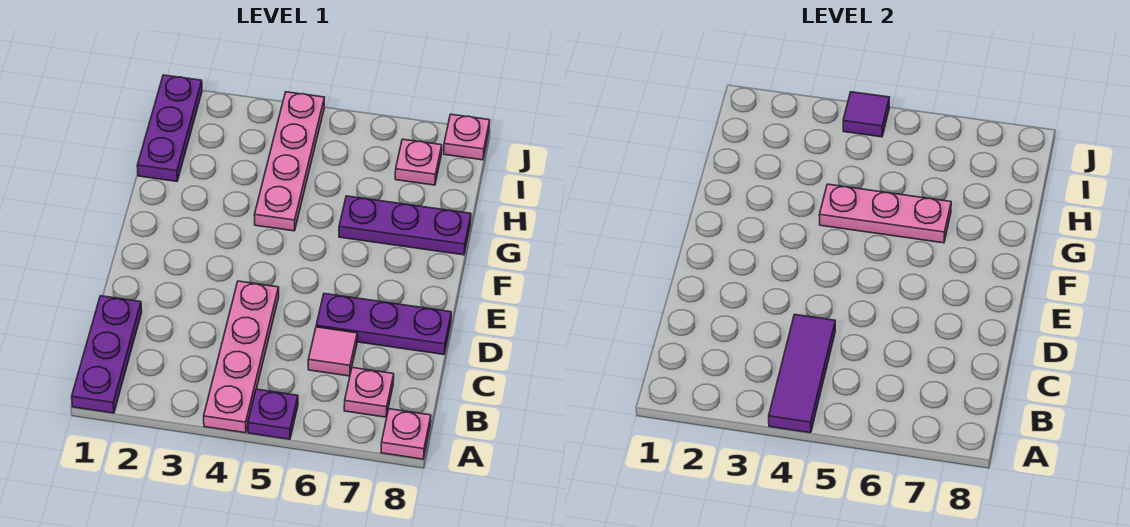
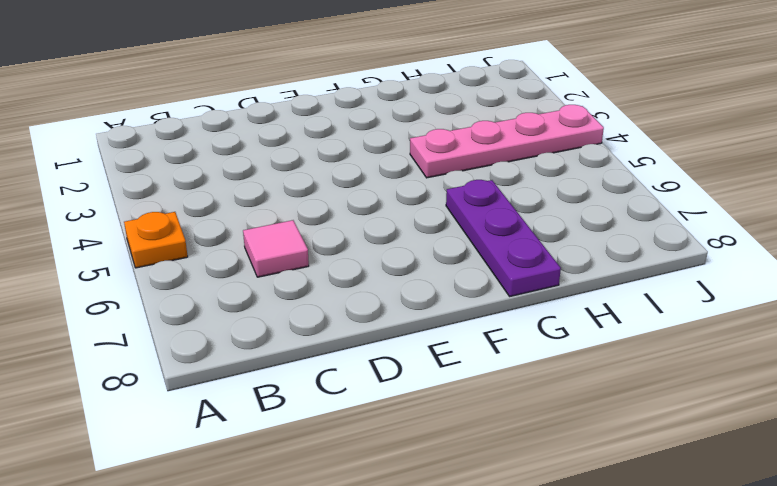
orange plate A5 level 1 -> purple plate A5 level 1
none -> purple plate A1:C1 level 1
none -> pink plate A4:D4 level 1
none -> pink plate A8 level 1

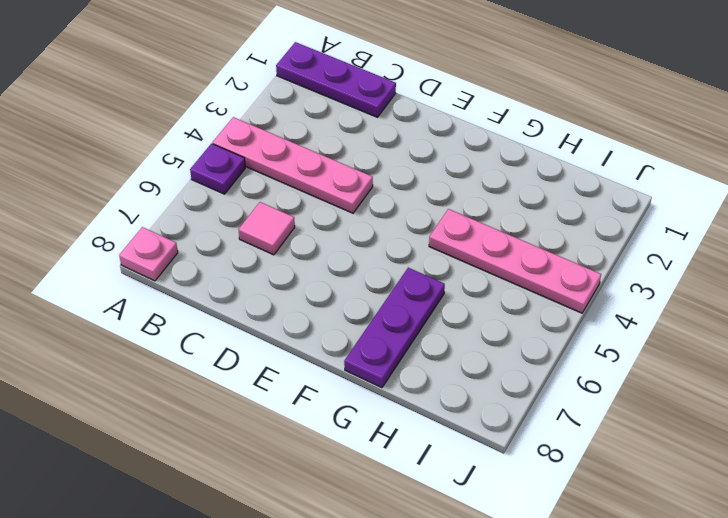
none -> pink plate B7 level 1
none -> purple plate D6:D8 level 1
none -> purple plate H1:J1 level 1

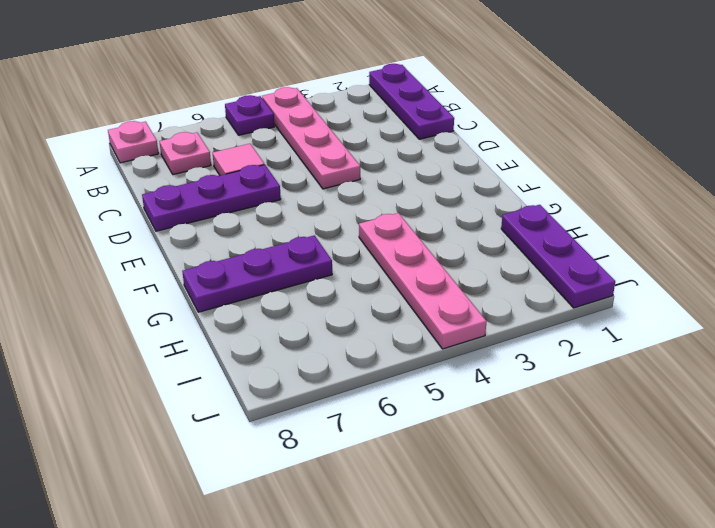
none -> pink plate I7 level 1
none -> pink plate J8 level 1
none -> purple tile A4:C4 level 2

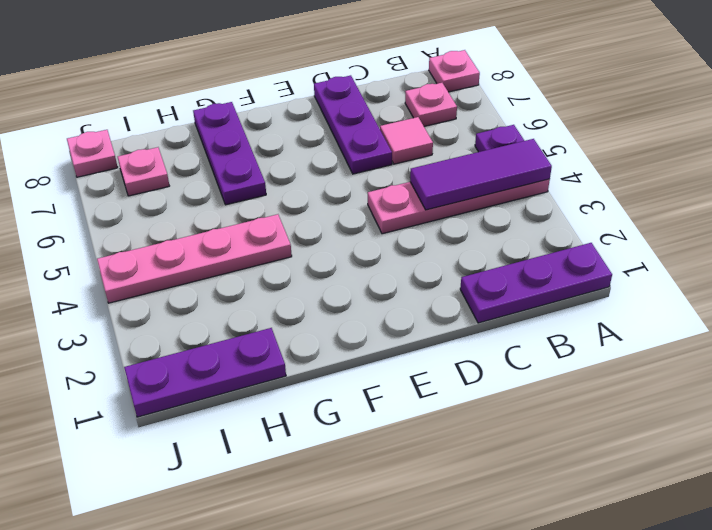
none -> pink plate G4:G6 level 2
none -> purple tile J4 level 2

